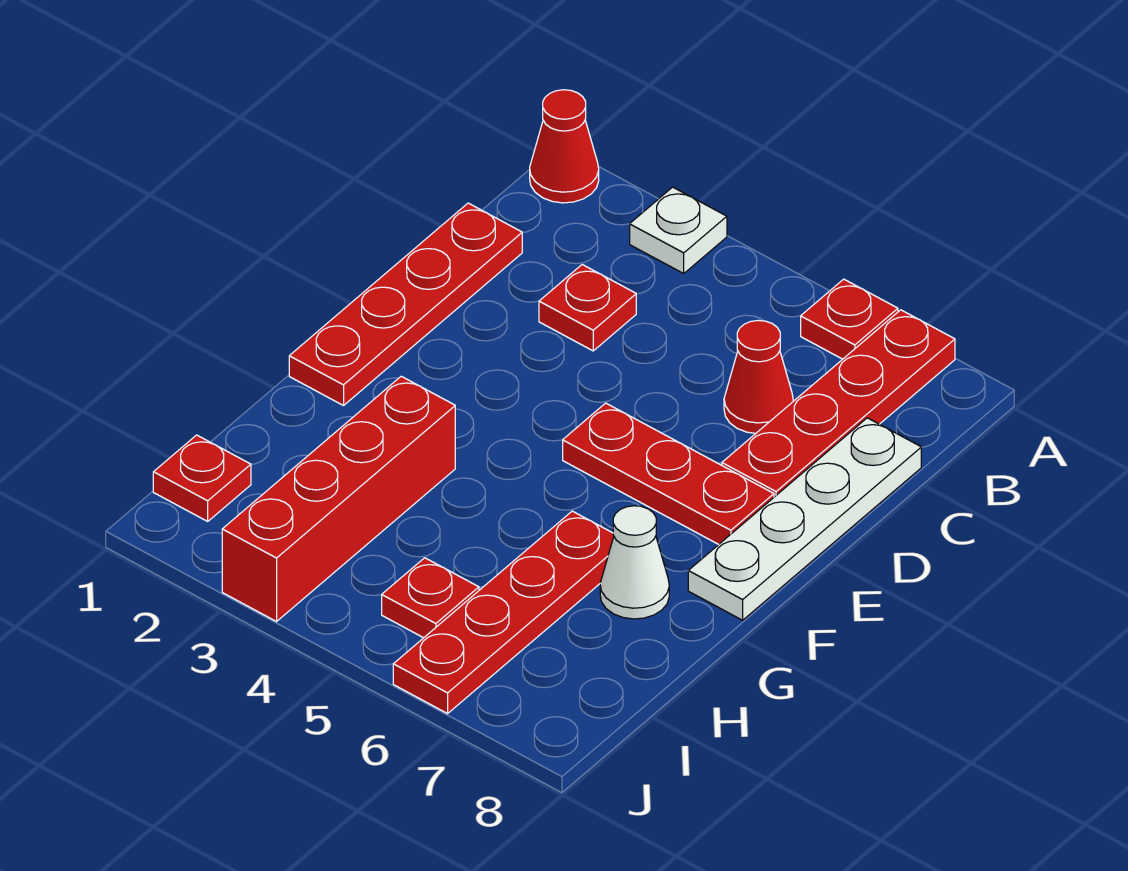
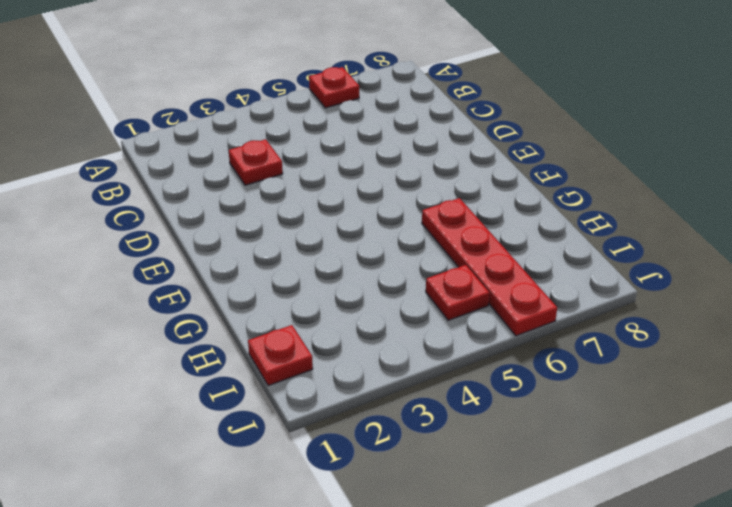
none -> red cone A1 level 1
none -> white plate A3 level 1
none -> red plate A7:D7 level 1

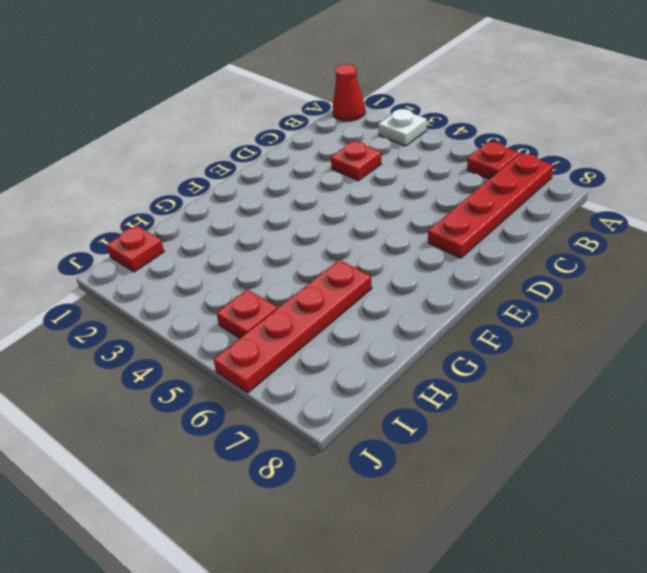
none -> red plate C1:F1 level 1
none -> red cone C6 level 1
none -> white plate C8:F8 level 1

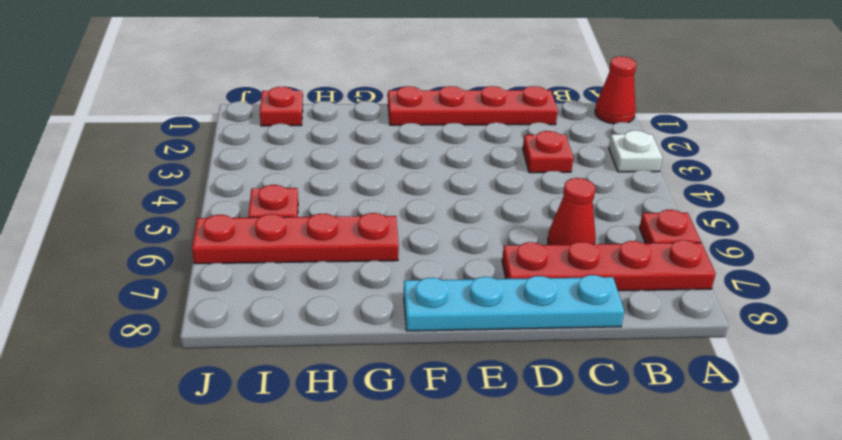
cyan plate C8:F8 level 1 -> white plate C8:F8 level 1
none -> red plate E5:E7 level 1
none -> red brick G3:J3 level 1
none -> white cone G7 level 1

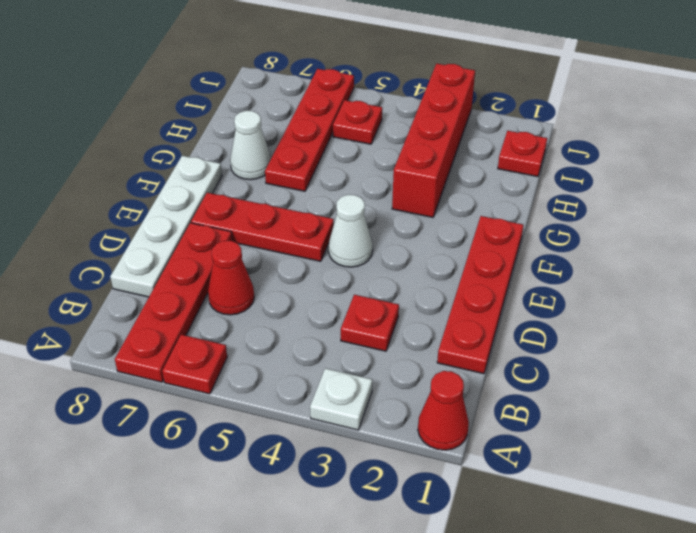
white cone E4 level 1 -> none

